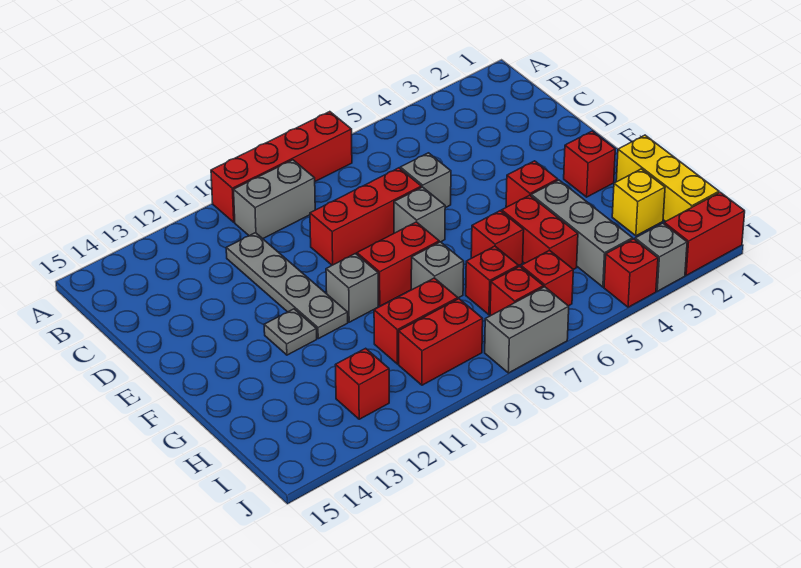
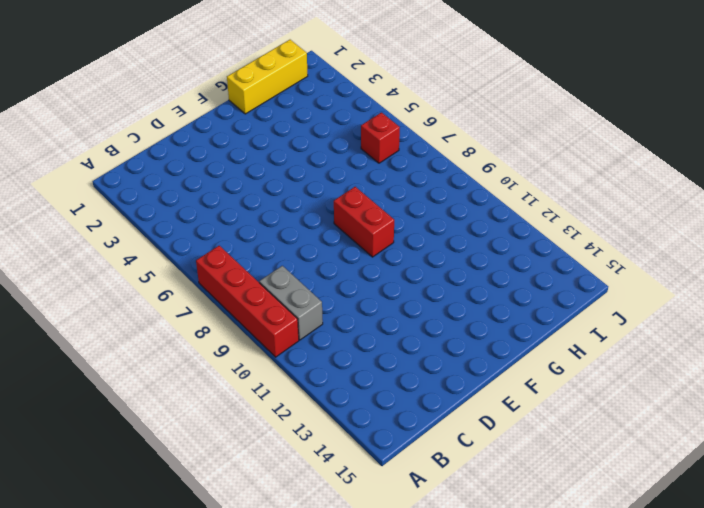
none -> grey plate C11:F11 level 1
none -> grey brick D6 level 1
none -> red brick D7:D9 level 1

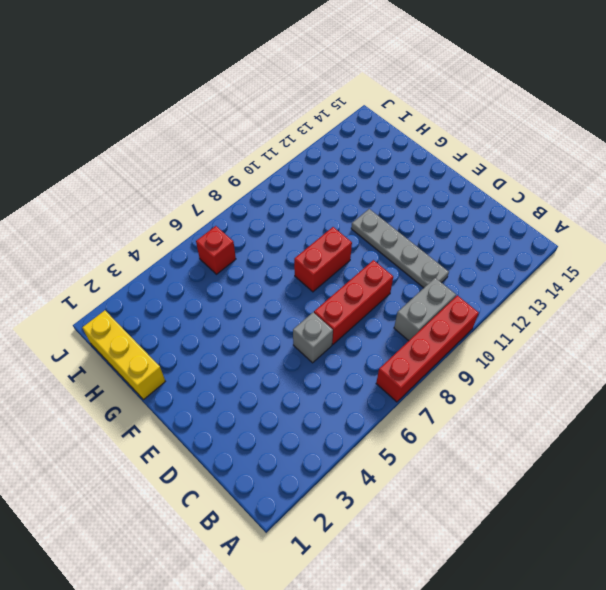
none -> grey brick E7 level 1
none -> red brick F2 level 1
none -> red brick F4 level 1

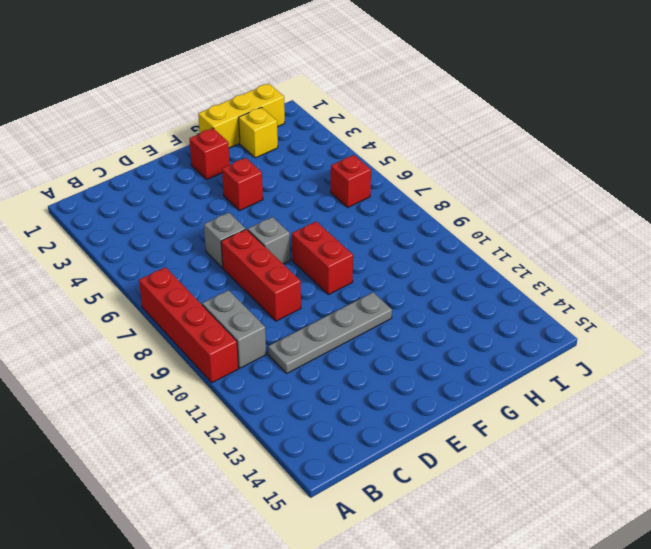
none -> grey brick F10 level 1
none -> grey plate F12 level 1
none -> grey brick G4:I4 level 1

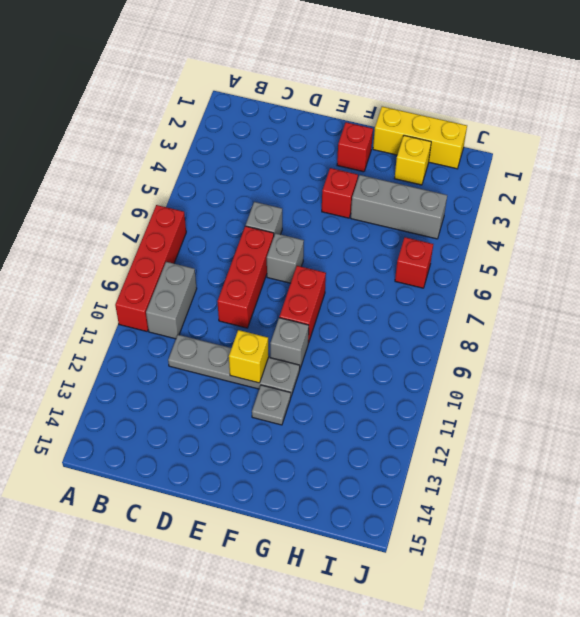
yellow brick E11 level 2 -> none
none -> red brick G5:H5 level 1
none -> red brick G6 level 1
none -> grey brick G8 level 1

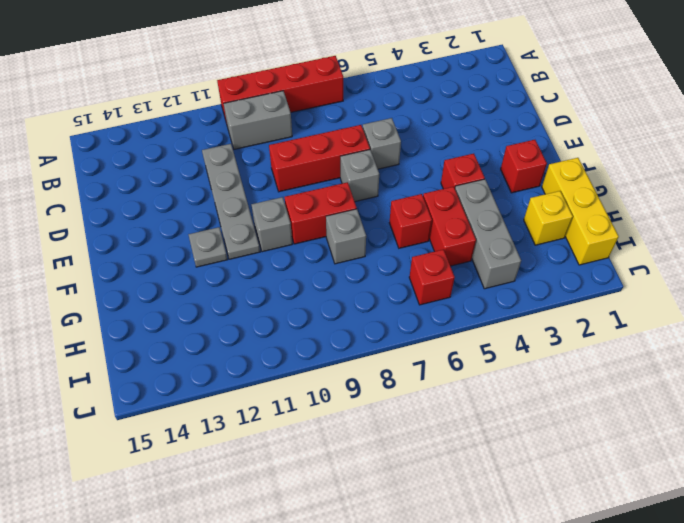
none -> red brick H7 level 1
none -> red brick H9:H10 level 1
none -> red brick I7 level 1

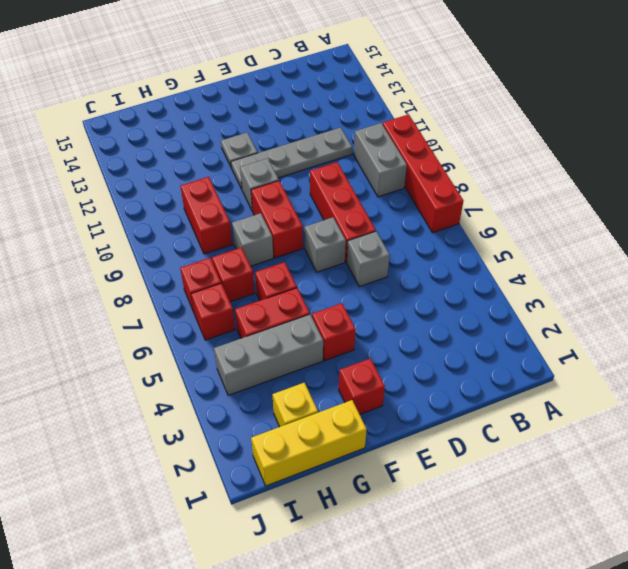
none -> red brick I9:I10 level 1
none -> red brick I12 level 1
none -> red brick J1:J2 level 1

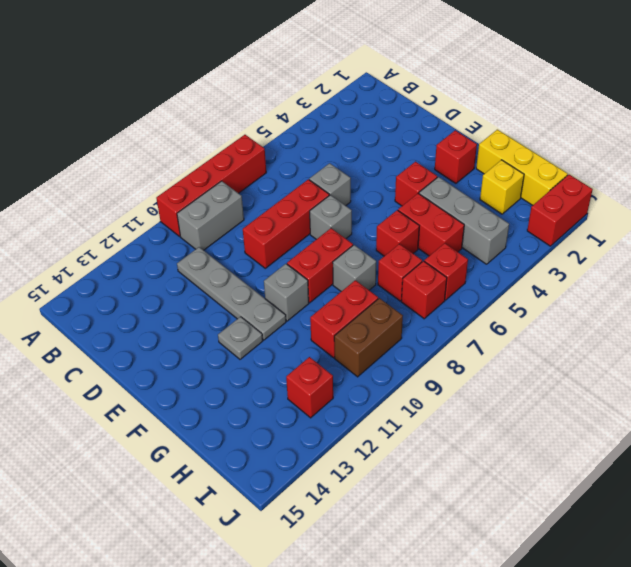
brown brick I9:I10 level 1 -> red brick I9:I10 level 1
none -> grey brick J3 level 1
none -> red brick J4 level 1
none -> grey brick J7:J8 level 1

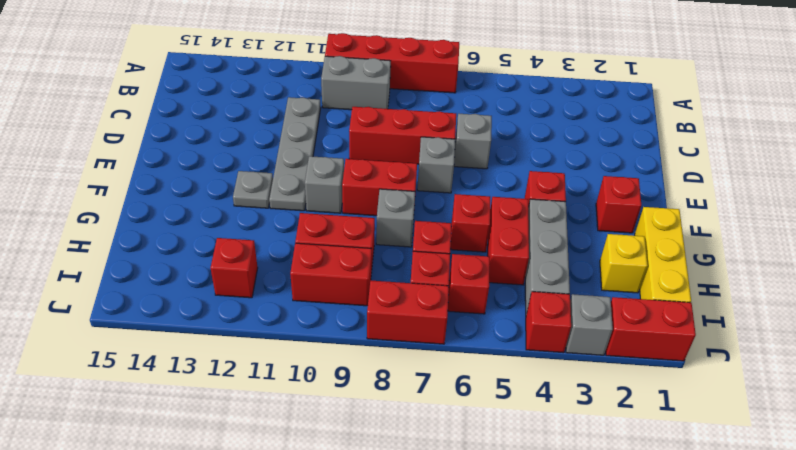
red brick J7:J8 level 1 -> grey brick J7:J8 level 1

